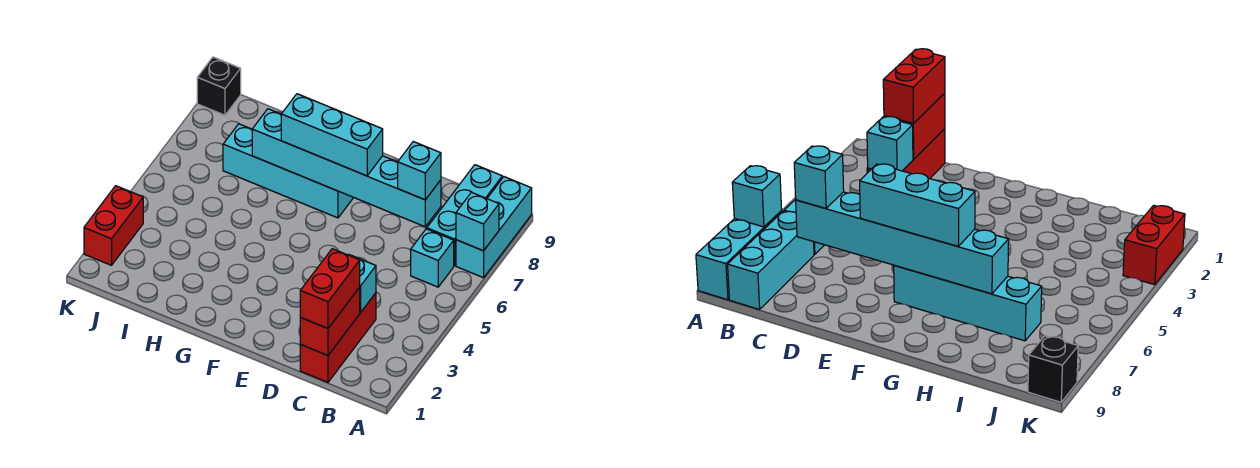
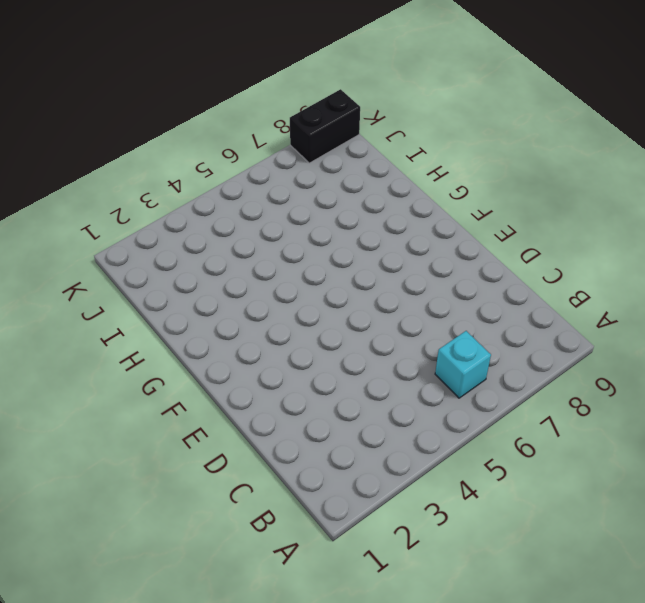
black brick K8:K9 level 1 -> black brick K9 level 1
none -> cyan brick A7:A9 level 1
none -> cyan brick B7:B9 level 1
none -> red brick C1:C3 level 1

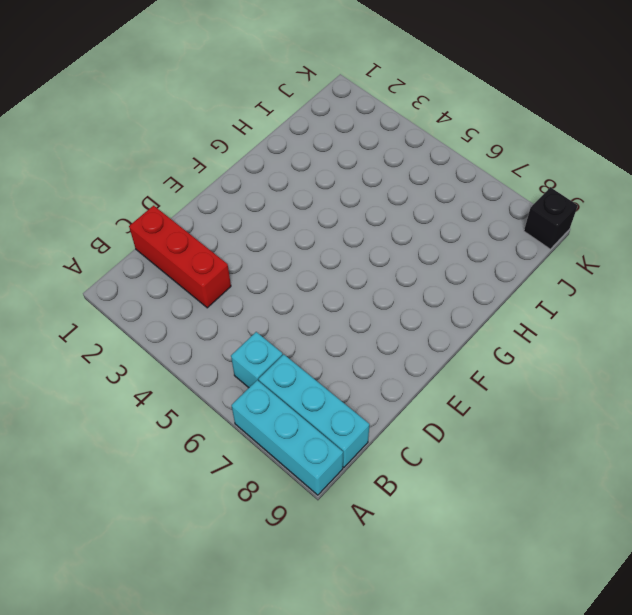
none -> cyan brick F7:I7 level 1
none -> red brick K2:K3 level 1
none -> cyan brick A7 level 2

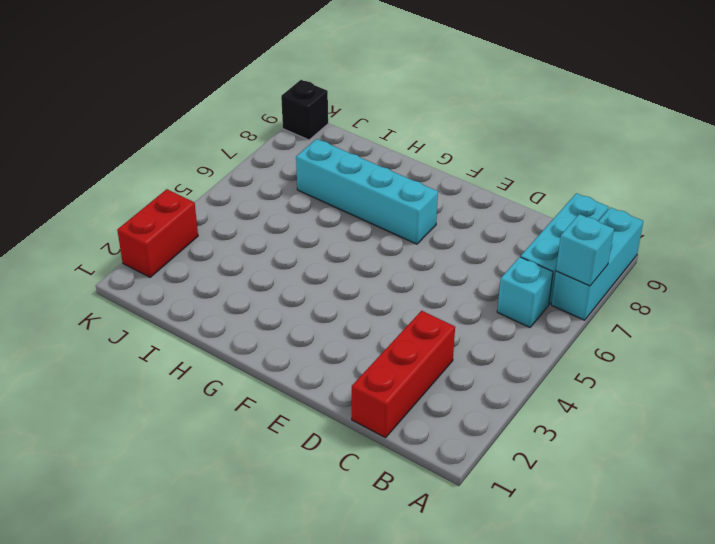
none -> red brick C1:C2 level 2
none -> cyan brick C3 level 2
none -> cyan brick C7:H7 level 2

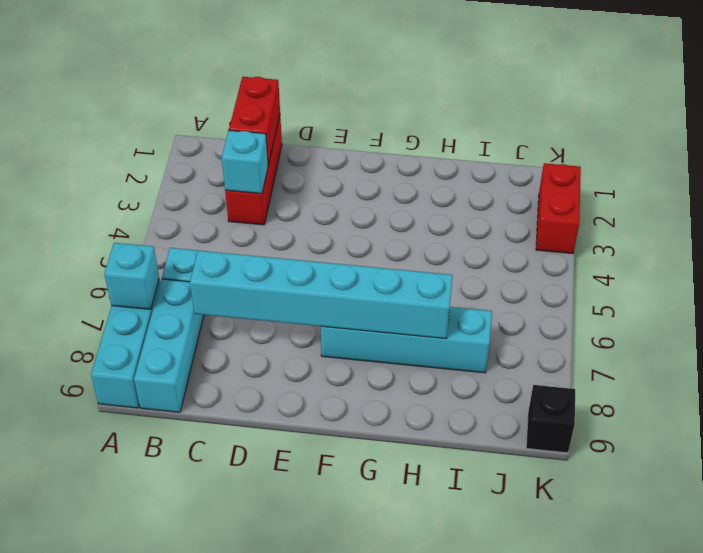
none -> red brick C1:C2 level 3
none -> cyan brick C7 level 3
none -> cyan brick E7:G7 level 3

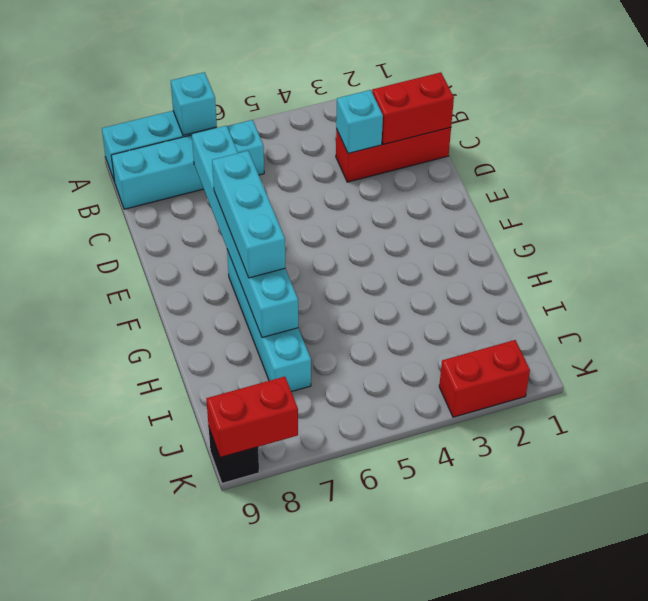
red brick K8:K9 level 2 -> red brick C1:C2 level 3
none -> cyan brick C7 level 3

